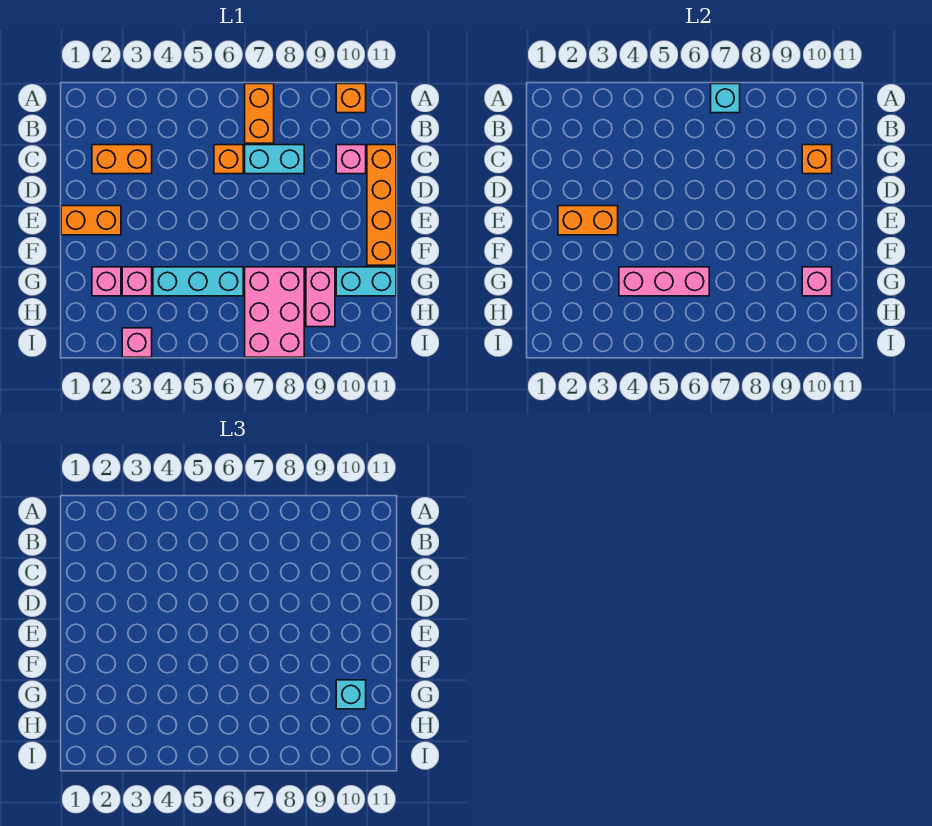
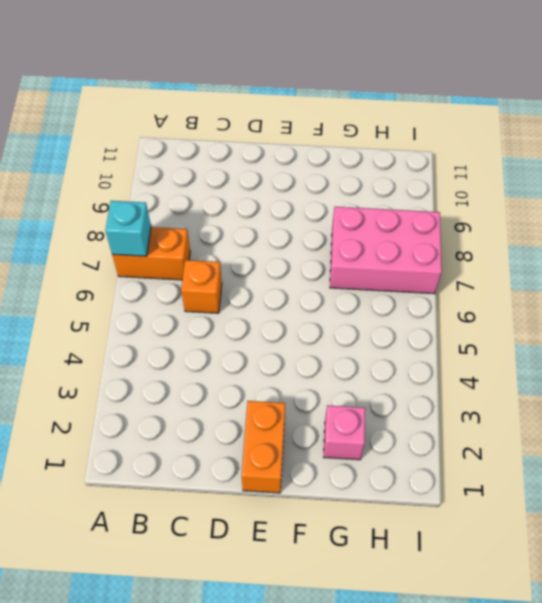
none -> orange brick A10 level 1
none -> orange brick C2:C3 level 1
none -> cyan brick C7:C8 level 1

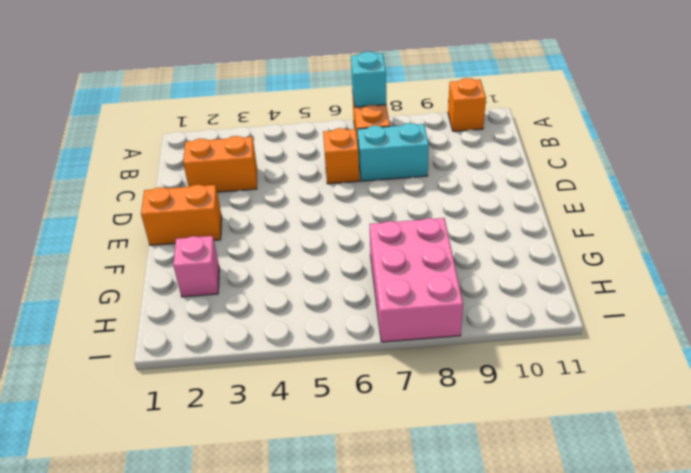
none -> pink brick C10 level 1
none -> orange brick C11:F11 level 1
none -> pink brick G3 level 1

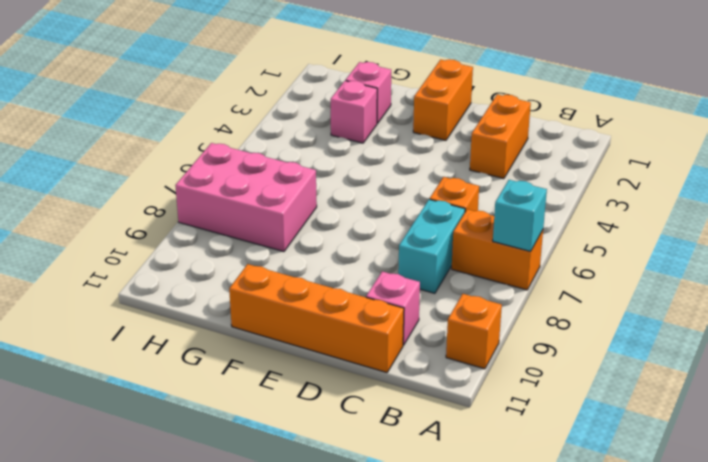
none -> cyan brick G4:G6 level 1
none -> pink brick G9:H9 level 1
none -> cyan brick G10:G11 level 1

